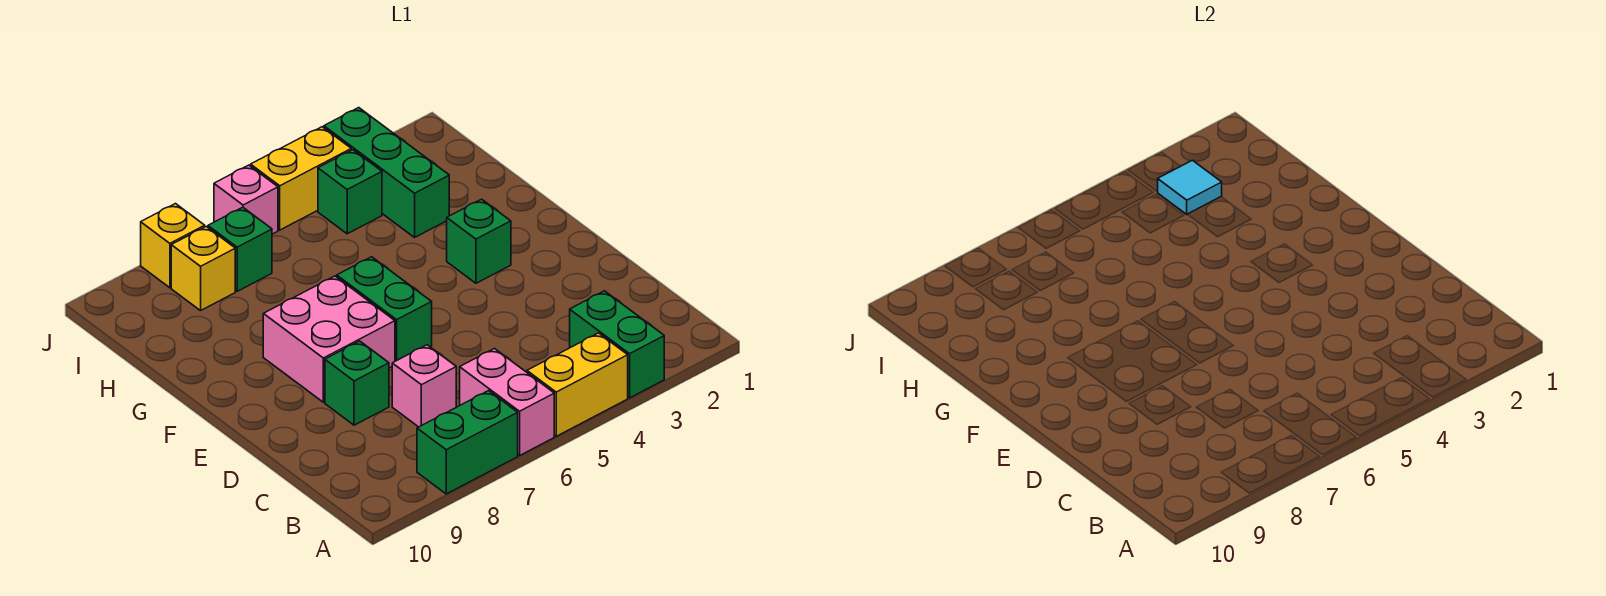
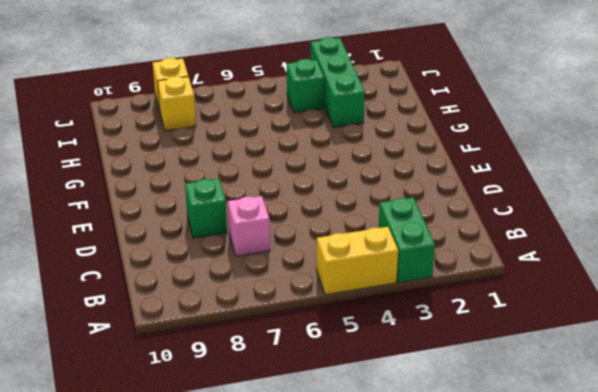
none -> pink brick A6:B6 level 1
none -> green brick A7:A8 level 1
none -> green brick E6:F6 level 1

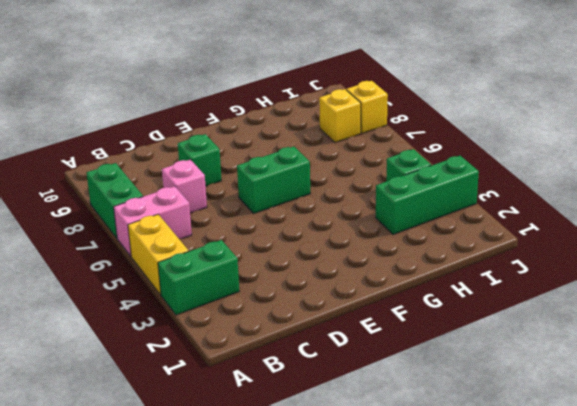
none -> pink brick E7:F8 level 1
none -> green brick F3 level 1
none -> green brick I7 level 1

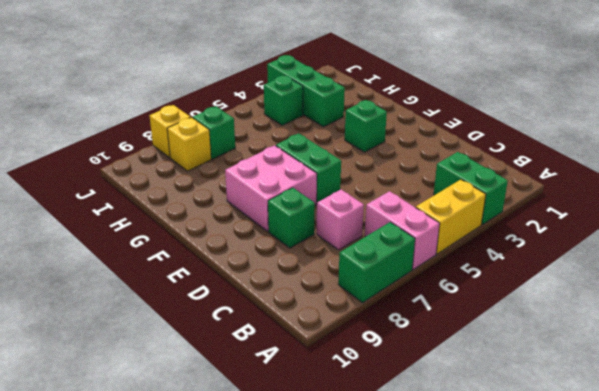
none -> yellow brick J4:J5 level 1
none -> pink brick J6 level 1
none -> cyan tile I3 level 2

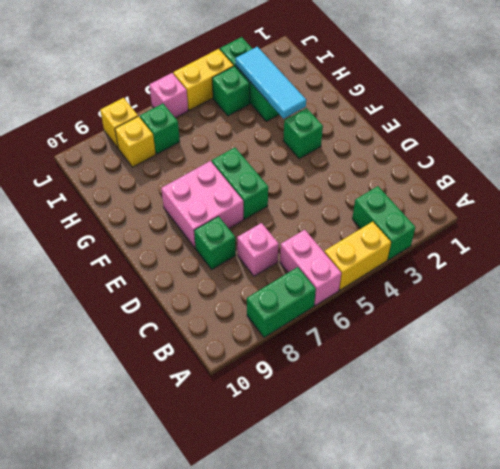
cyan tile G3:I3 level 2 -> cyan tile I3 level 2

